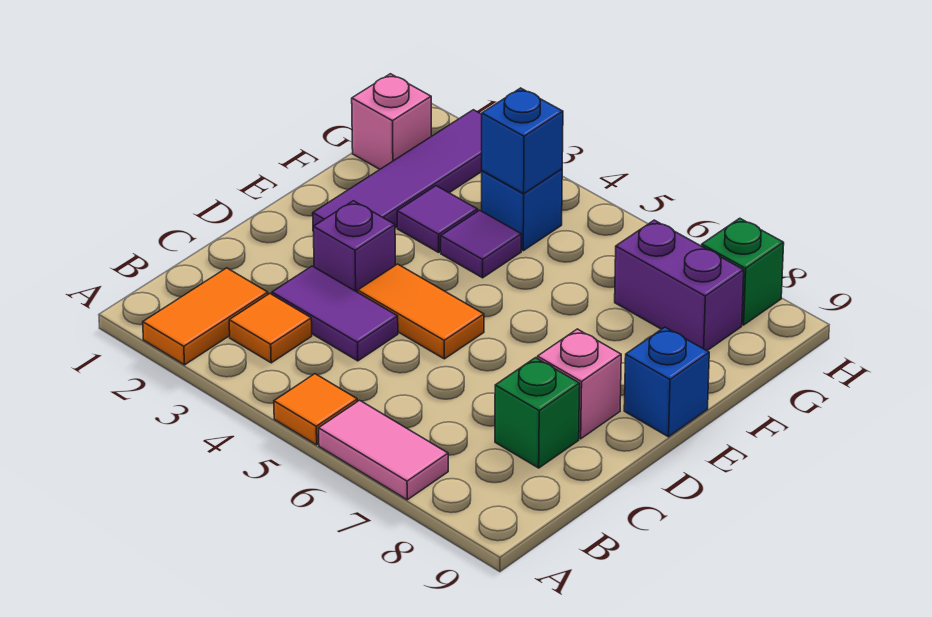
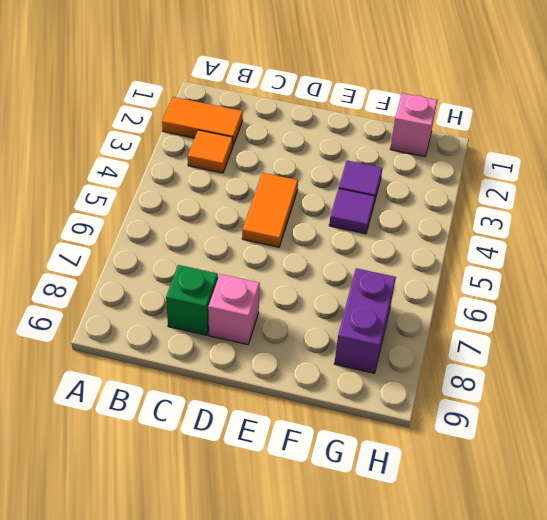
none -> orange tile A5 level 1
none -> pink tile A6:A7 level 1
none -> purple tile C3:C4 level 1

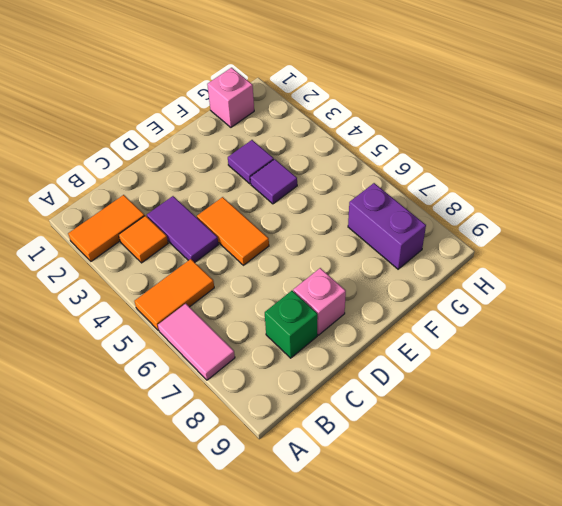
orange tile A5:B5 level 1 -> orange tile A5 level 1
none -> purple brick D3 level 1
none -> purple tile E2:H2 level 1
none -> blue brick E9 level 1

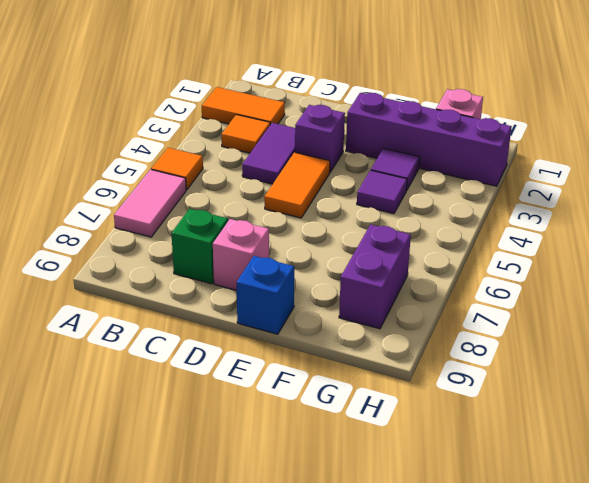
purple brick E2:H2 level 1 -> purple tile E2:H2 level 1
none -> blue brick G4 level 1
none -> green brick H8 level 1
none -> blue brick G4 level 2

